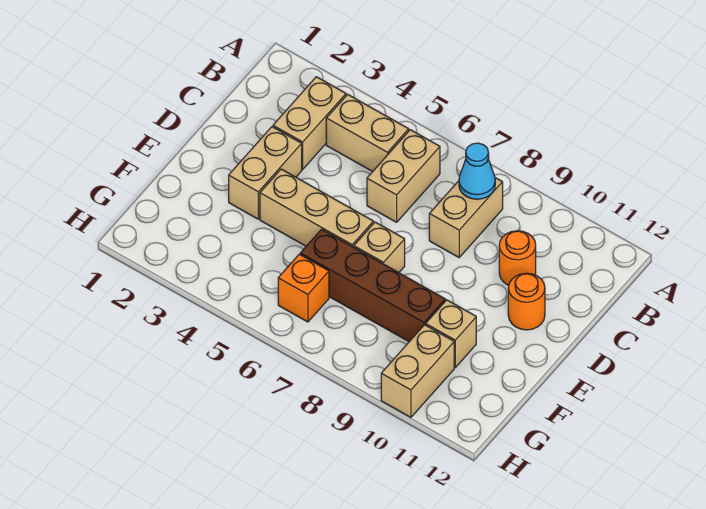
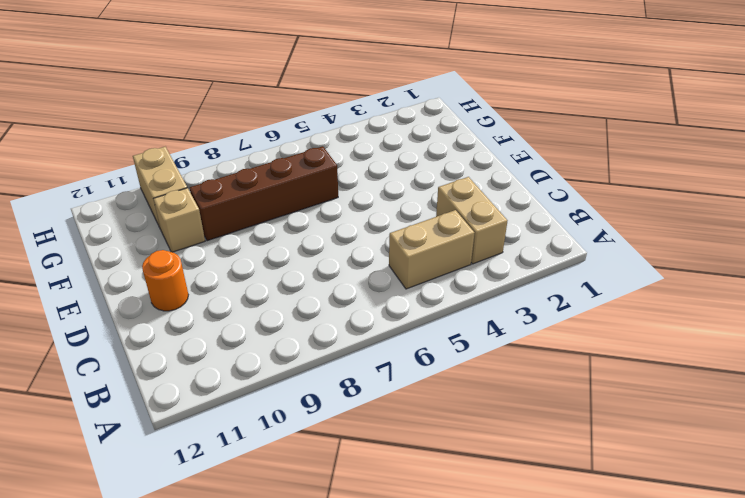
none -> tan brick B6:C6 level 1
none -> tan brick B8:C8 level 1
none -> orange round brick C10 level 1

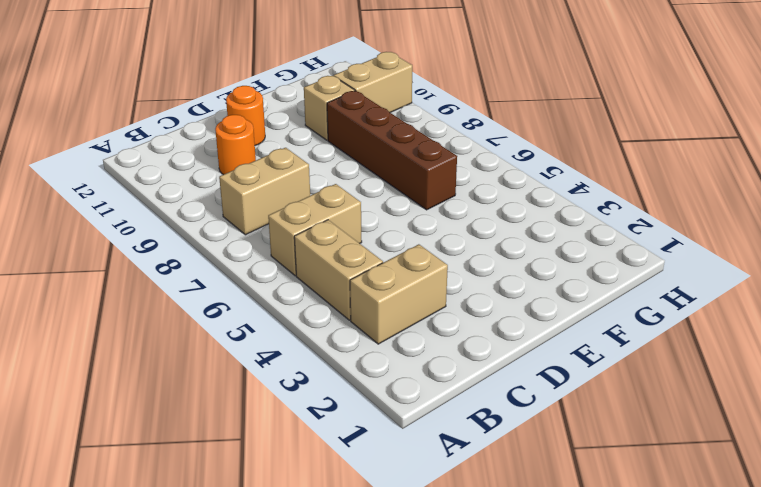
none -> tan brick D3:E3 level 1
none -> tan brick E4:E6 level 1
none -> tan brick E7 level 1

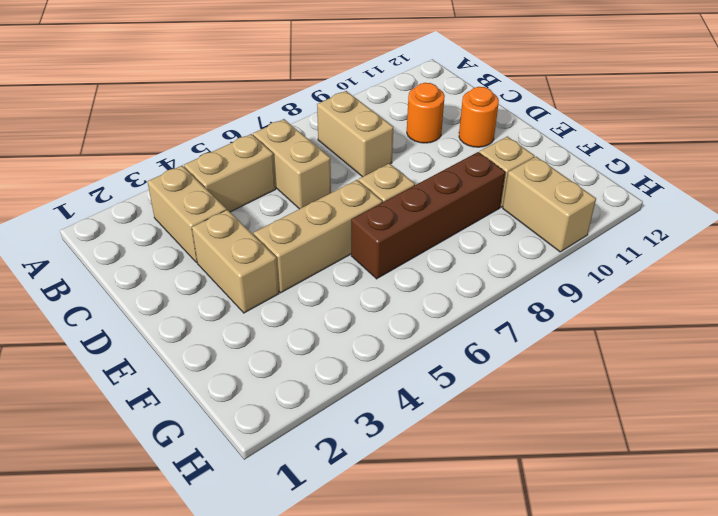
none -> orange brick G6 level 1
none -> cyan cone B8 level 2

